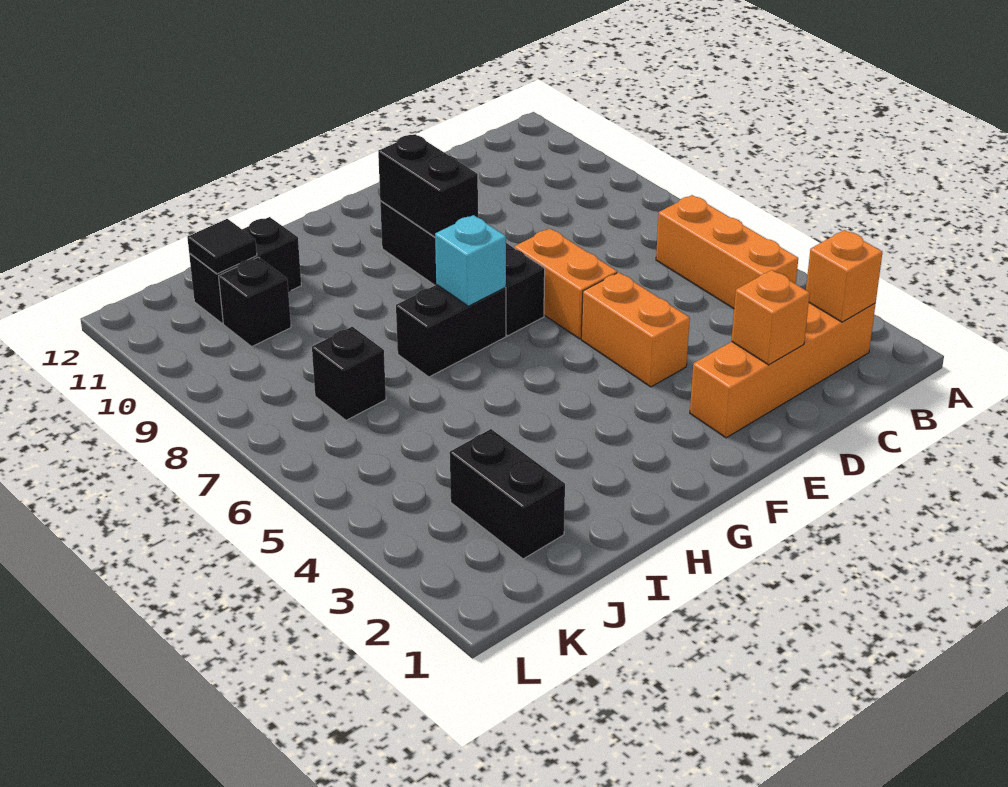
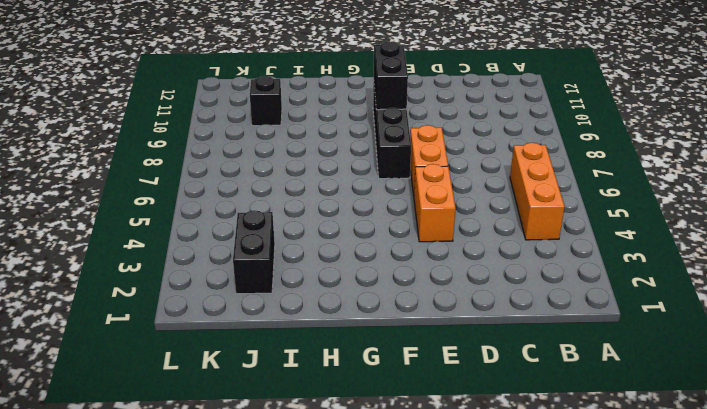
none -> orange brick B2:E2 level 1
none -> black brick G7:H7 level 1
none -> black brick I11:J11 level 1

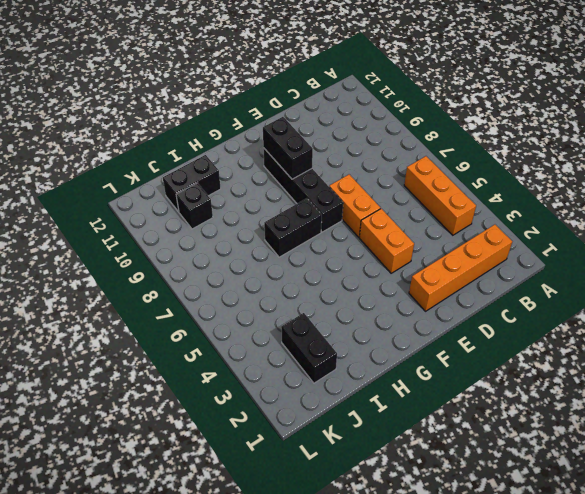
none -> black brick J7 level 1
none -> orange brick B2 level 2
none -> orange brick D2 level 2

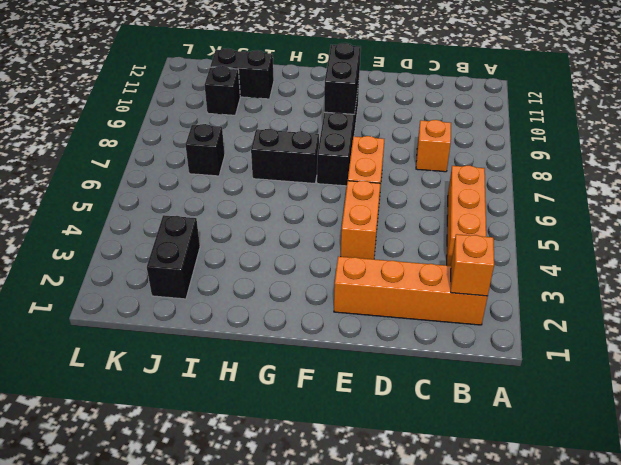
orange brick C8 level 1 -> orange brick D2 level 2
none -> cyan brick G7 level 2
none -> black tile J11 level 2

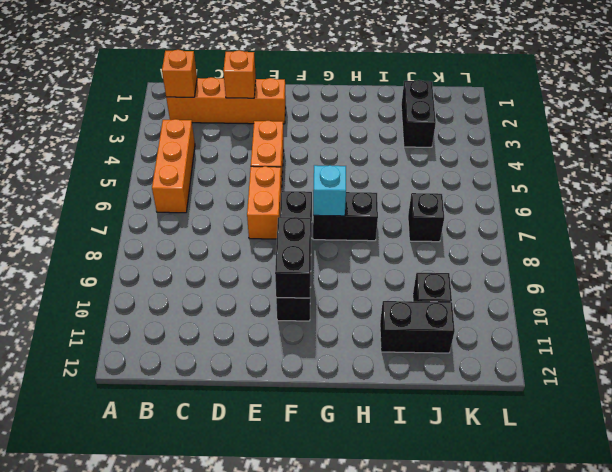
none -> black tile J11 level 2

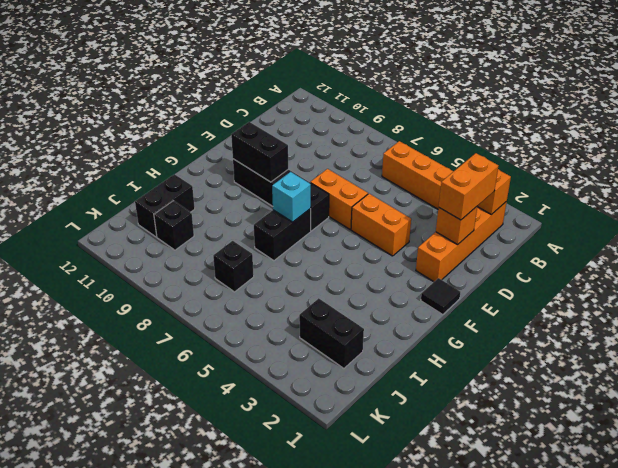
orange brick C2:D2 level 3 -> none
black tile F1 level 1 -> black tile J11 level 2

